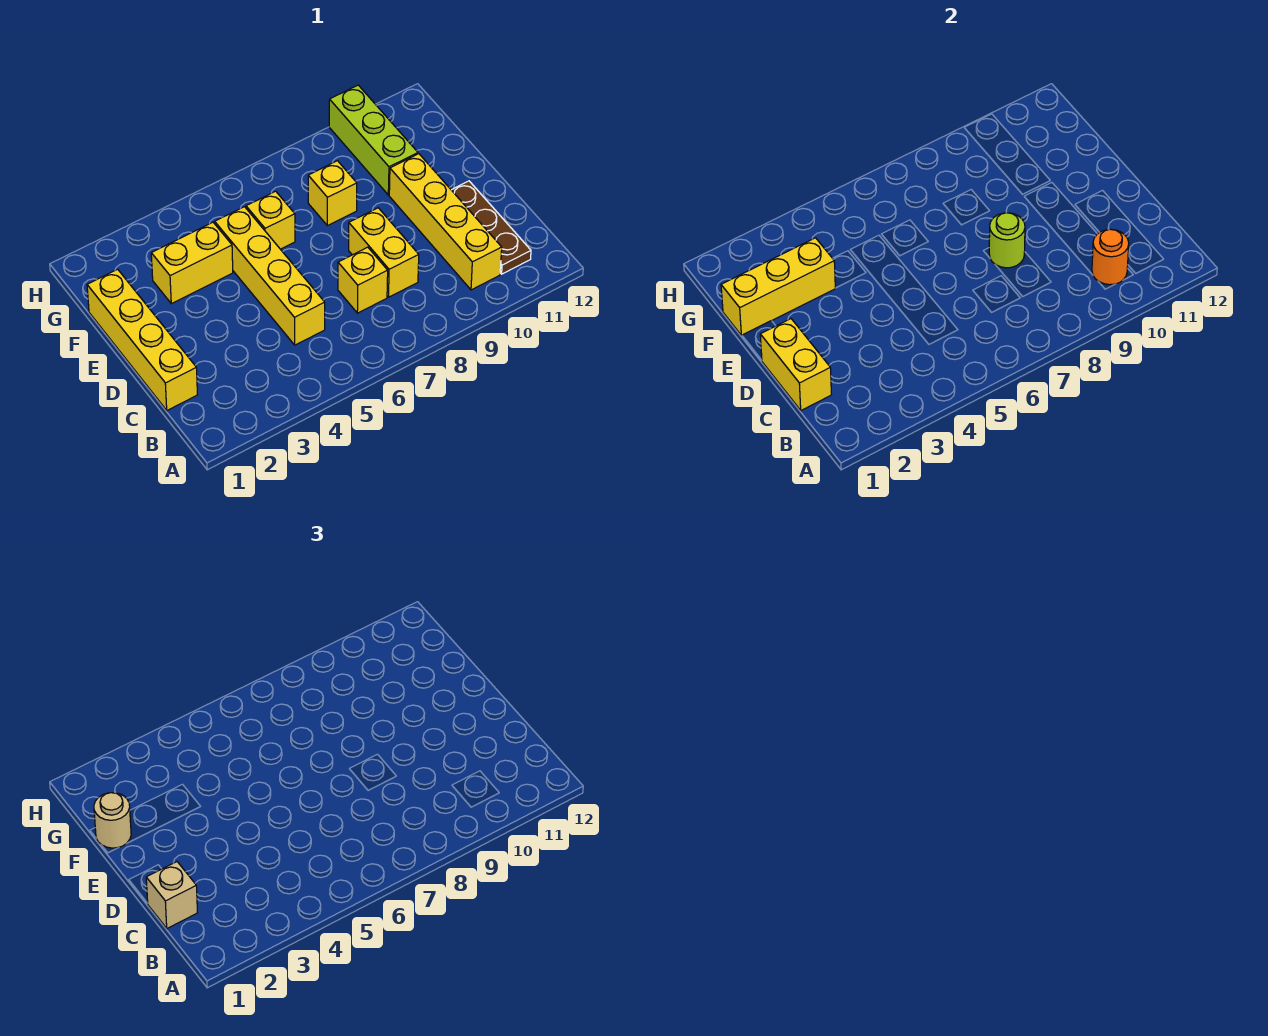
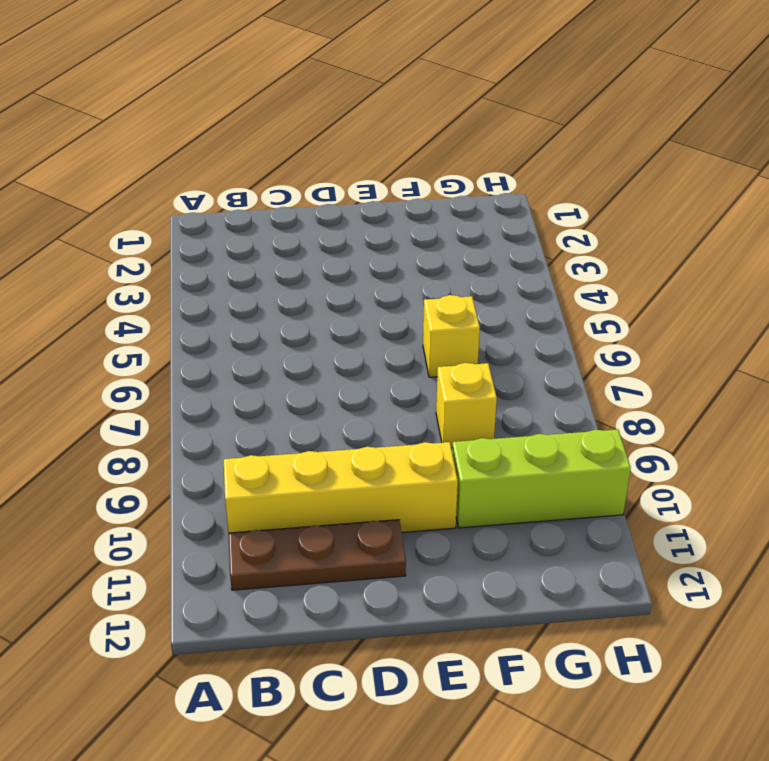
none -> yellow brick C1:F1 level 1
none -> yellow brick C5:F5 level 1
none -> yellow brick C7 level 1

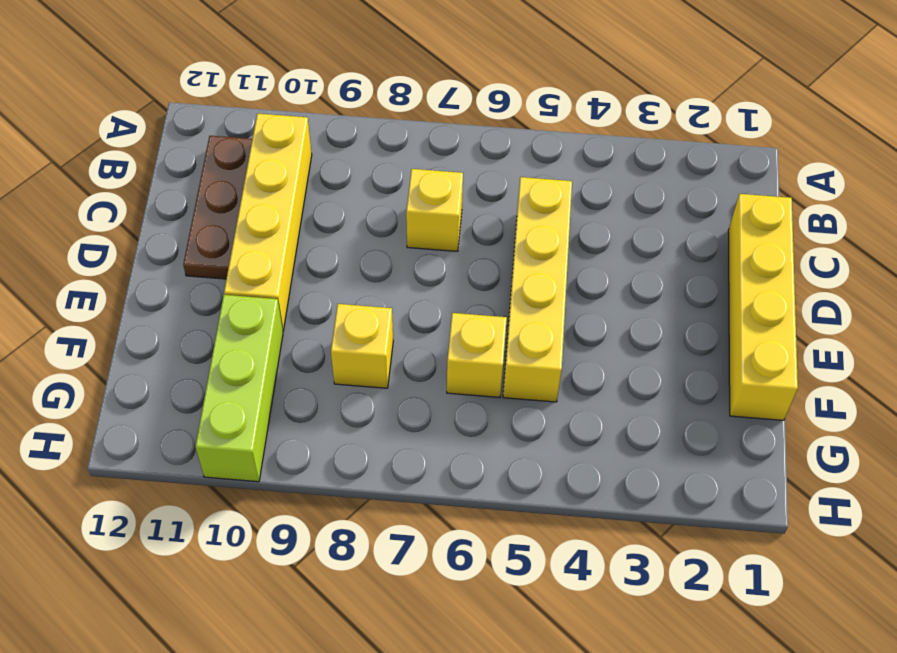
none -> yellow brick C8:D8 level 1
none -> yellow brick F3:F4 level 1
none -> orange round brick B10 level 2

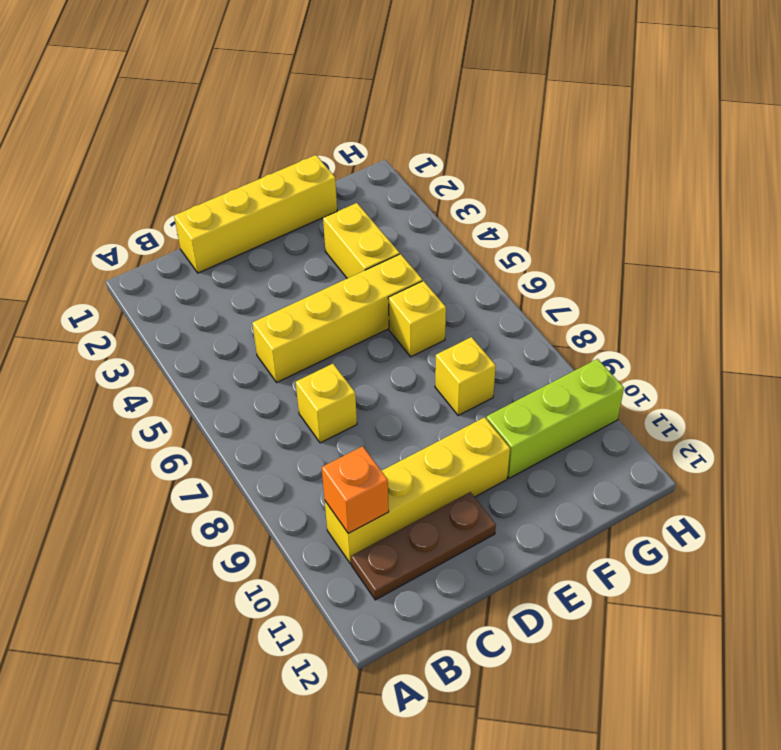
orange brick B10 level 2 -> orange round brick B10 level 2
none -> yellow brick C8:D8 level 1
none -> yellow brick C1:D1 level 2
none -> lime round brick D8 level 2

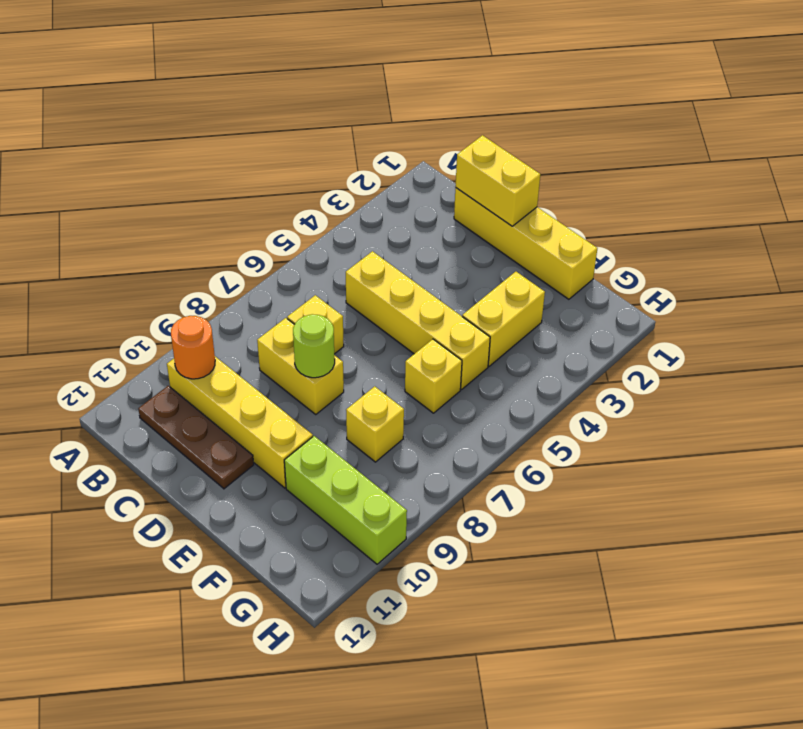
none -> yellow brick F1:F3 level 2
none -> tan brick C1 level 3
none -> tan round brick F1 level 3

